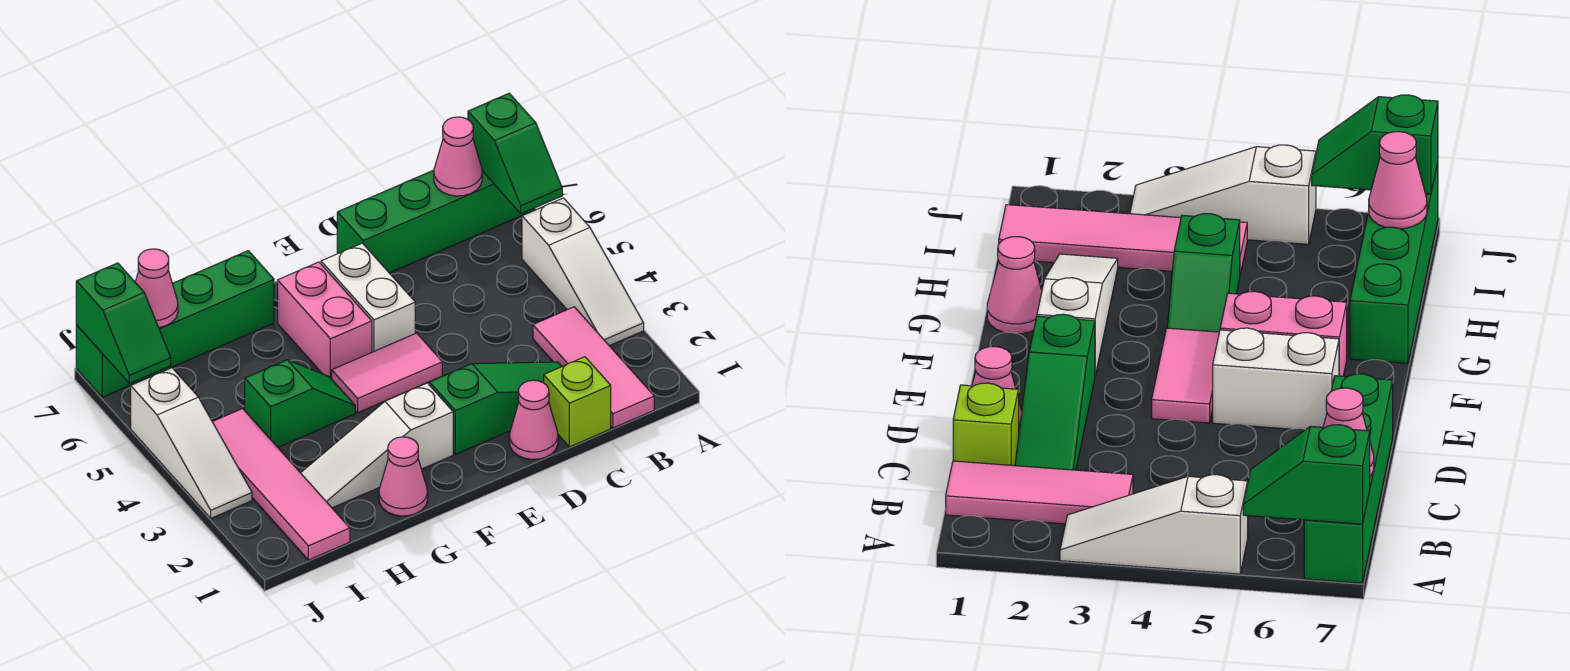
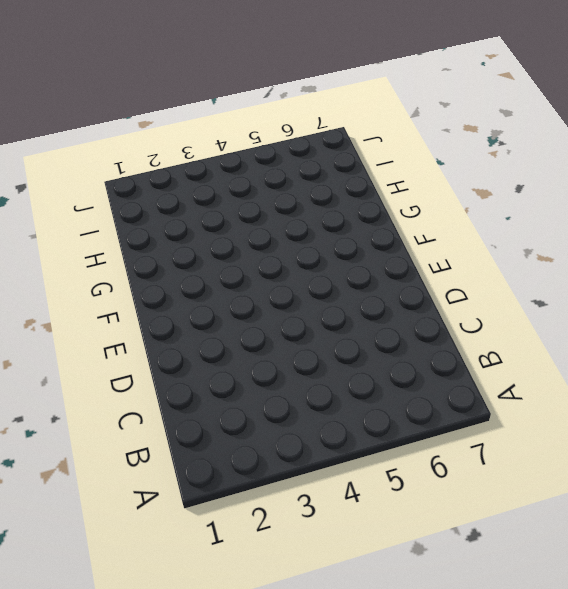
none -> white slope A3:A5 level 1 top 5
none -> green brick A7:D7 level 1
none -> pink tile B1:B3 level 1

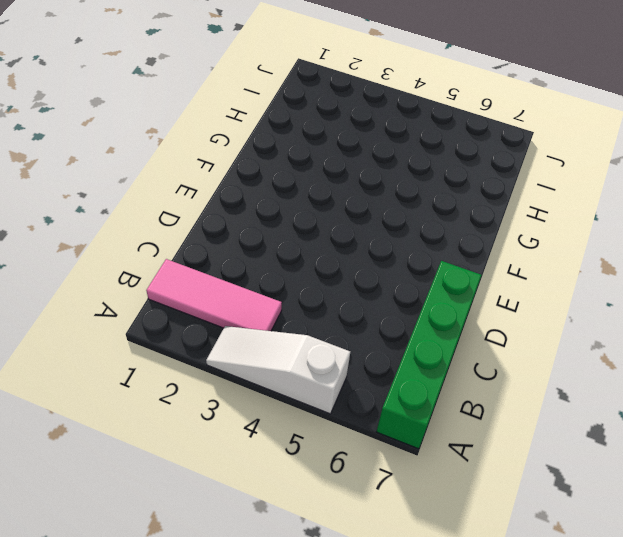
none -> lime brick C1 level 1
none -> green slope C2:E2 level 1 top E
none -> pink cone D1 level 1

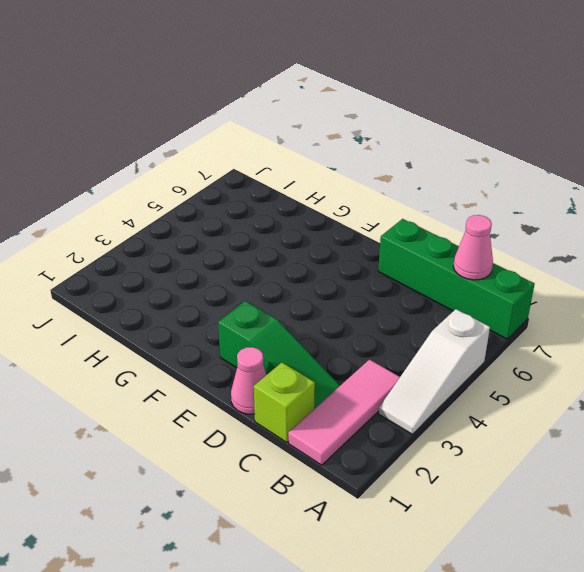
none -> pink tile E4:F4 level 1
none -> white brick E5:E6 level 1
none -> white slope F2:H2 level 1 top F

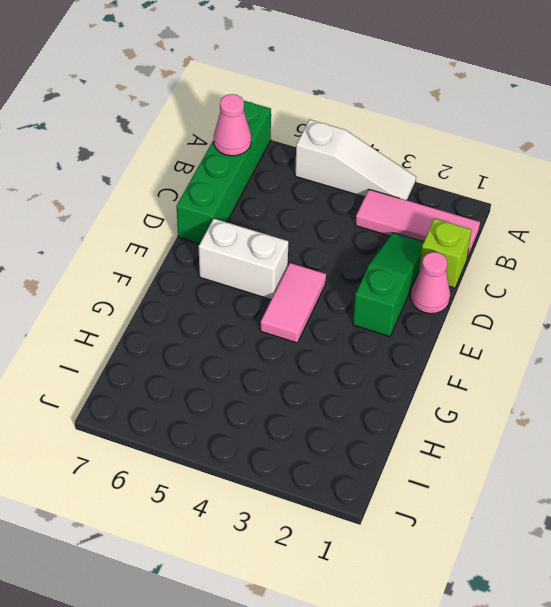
none -> white slope F2:H2 level 1 top F
none -> pink brick F5:F6 level 1
none -> pink cone G1 level 1

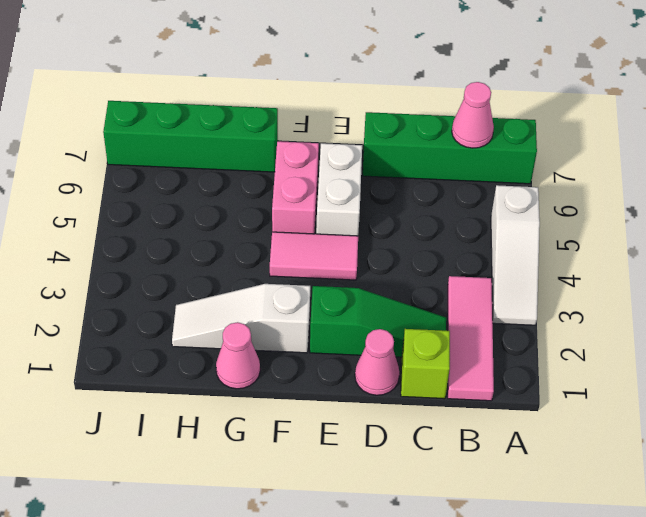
none -> green slope G4:H4 level 1 top H
none -> pink tile I1:I4 level 1
none -> white slope J3:J5 level 1 top 5

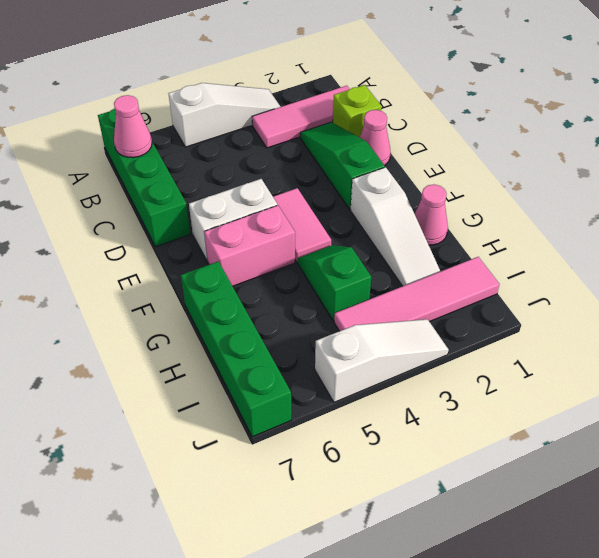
none -> green slope A6:A7 level 2 top 7
none -> pink cone I7 level 2
none -> green slope J6:J7 level 2 top 7

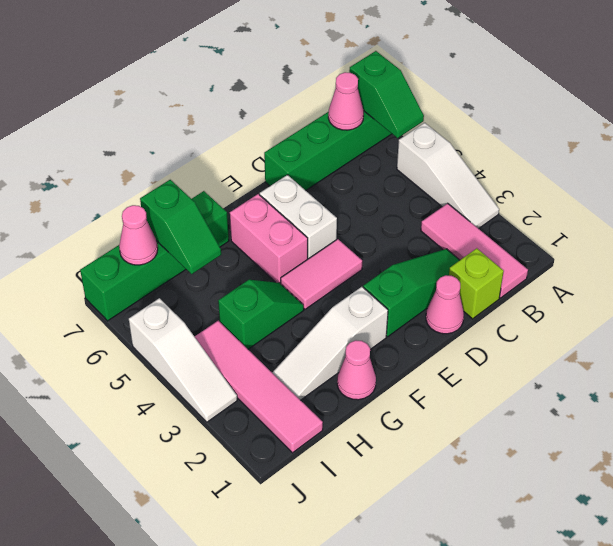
green slope H6:H7 level 2 top 7 -> green slope J6:J7 level 2 top 7

